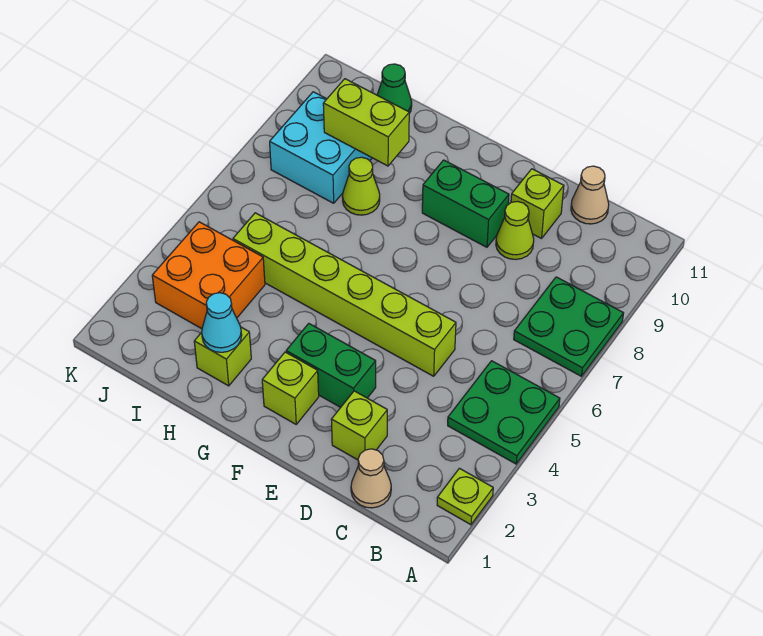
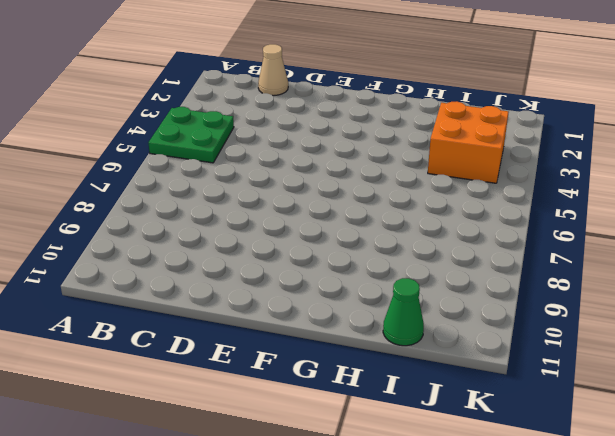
none -> lime plate A2 level 1
none -> green plate A7:B8 level 1
none -> tan cone C11 level 1

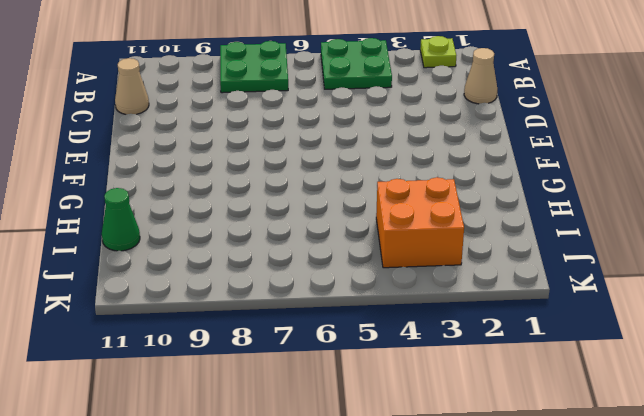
none -> lime brick D2 level 1
none -> lime brick D5:I5 level 1
none -> lime cone D9 level 1

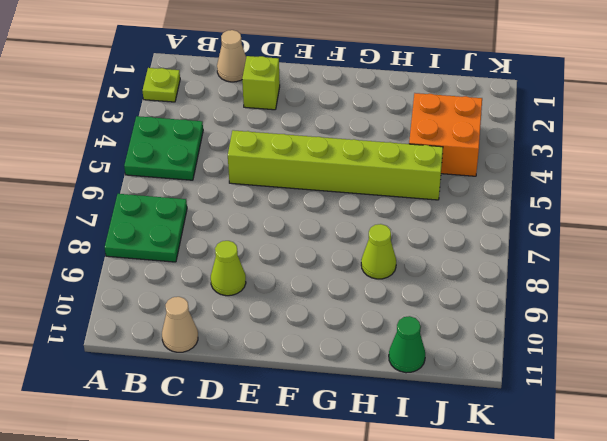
none -> lime brick D10 level 1
none -> green brick E3:F3 level 1
none -> green brick E9:F9 level 1

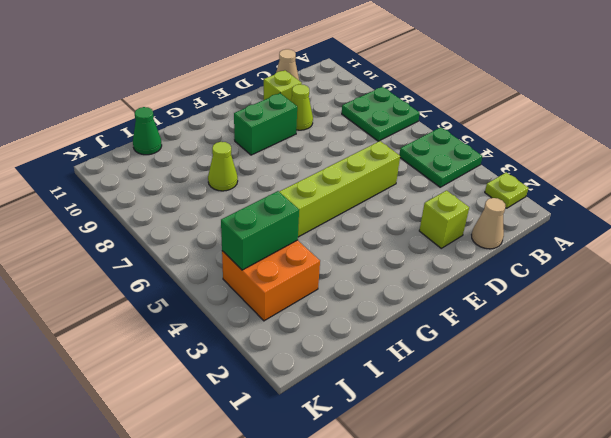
green brick I4:J4 level 2 -> green brick E3:F3 level 1
none -> lime brick F2 level 1
none -> lime brick H2 level 1
none -> cyan brick I8:J9 level 1

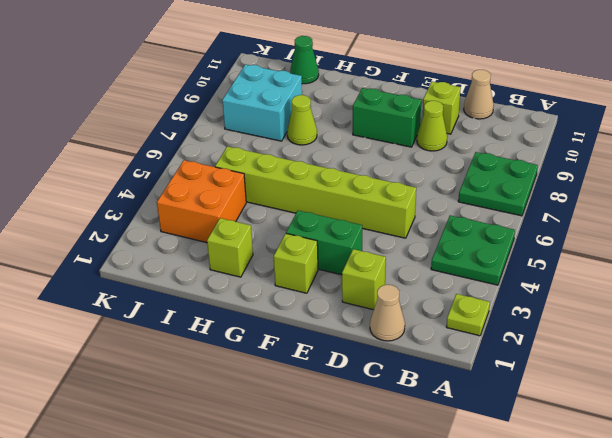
none -> cyan cone H2 level 2
none -> lime brick H9:I9 level 2

